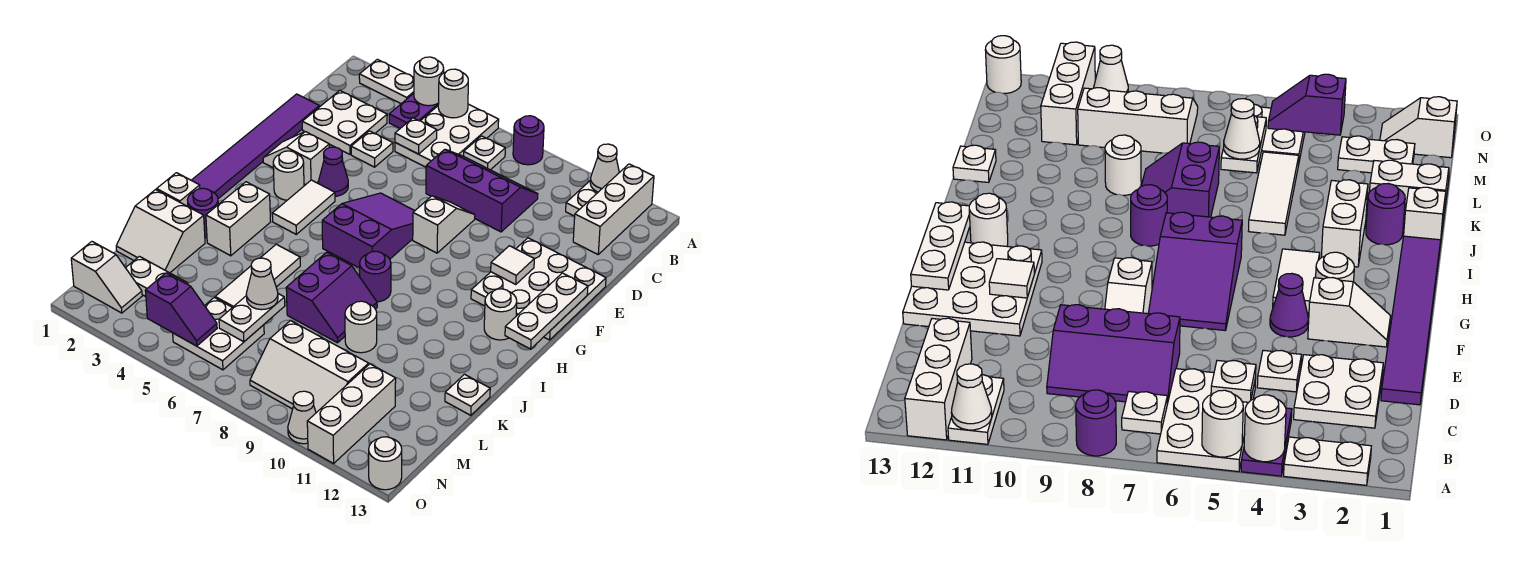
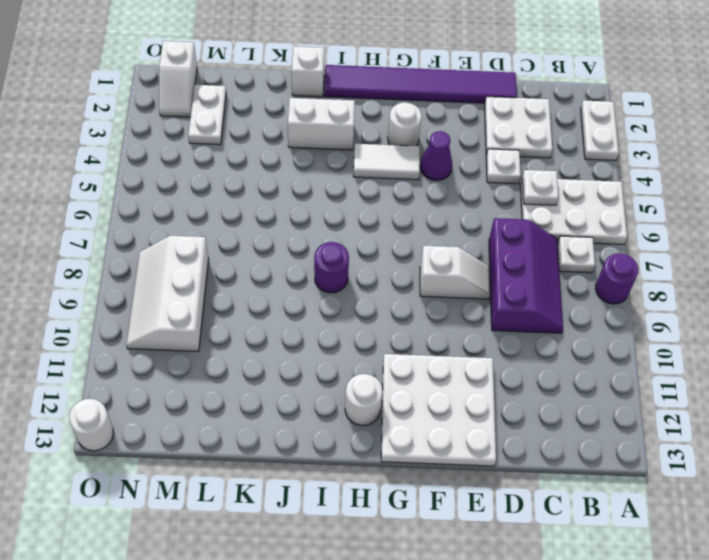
none -> purple plate A4:B4 level 1
none -> white plate A11:B11 level 1
none -> white brick A12:C12 level 1
none -> white slope F2:F3 level 1 top 3

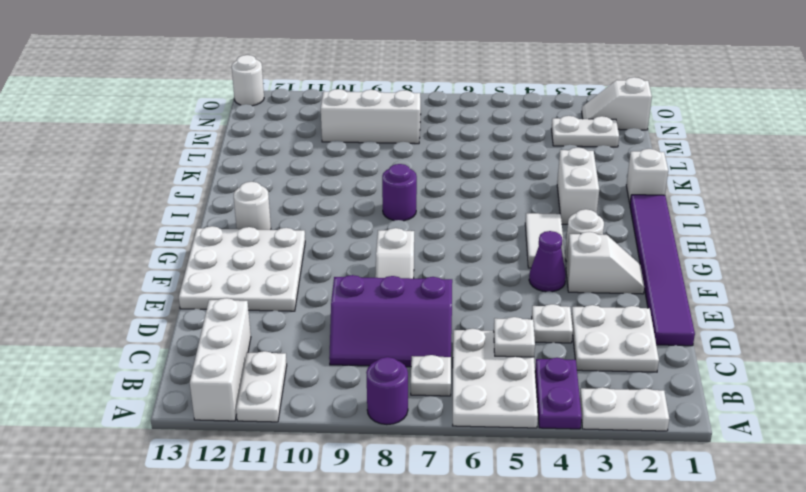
none -> purple slope F6:H7 level 1 top H
none -> purple round brick J2 level 1
none -> white tile J5:L5 level 1
none -> purple slope J7:K8 level 1 top 7

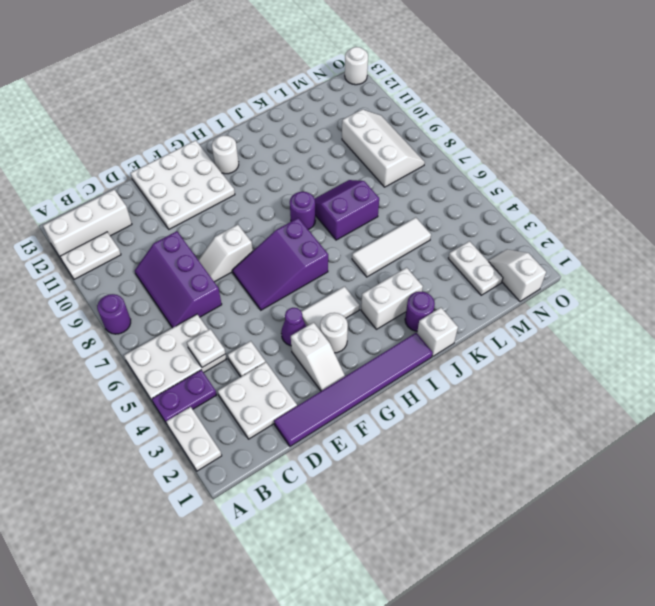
none -> white plate B7 level 1
none -> white slope K1:L2 level 1 top K
none -> white round brick K9 level 1
none -> white plate K13 level 1

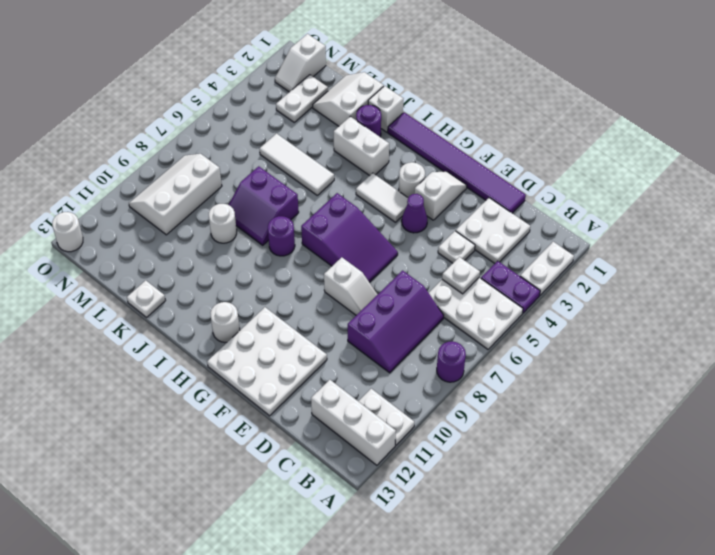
none -> white plate B7 level 1
none -> white plate M5:N6 level 1
none -> white brick M11:O11 level 1
none -> white cone O10 level 1

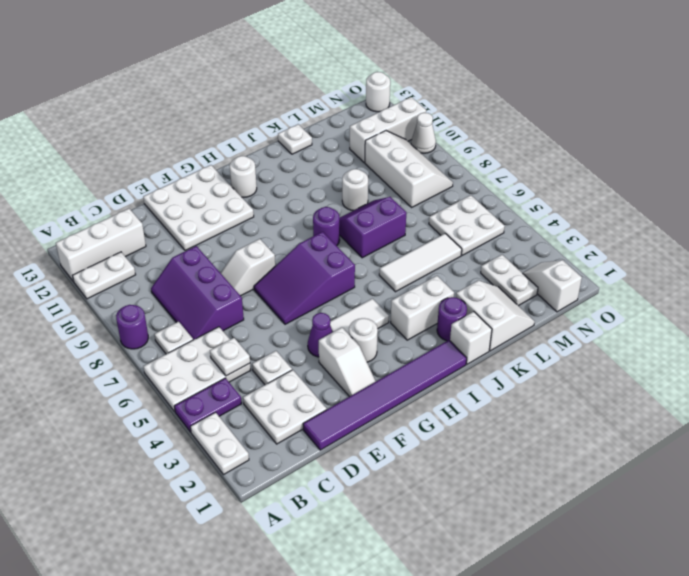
none -> white round brick A4 level 2
none -> white round brick A5 level 2
none -> white cone A11 level 2
none -> white tile F11 level 2

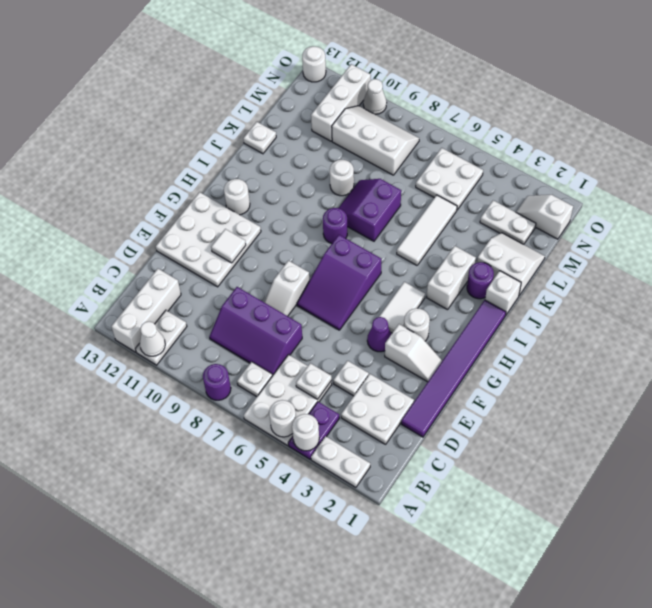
none -> white plate F13:H13 level 2
none -> white plate L6:M6 level 2
none -> purple slope N4:N5 level 2 top 4
none -> white cone L6 level 3

